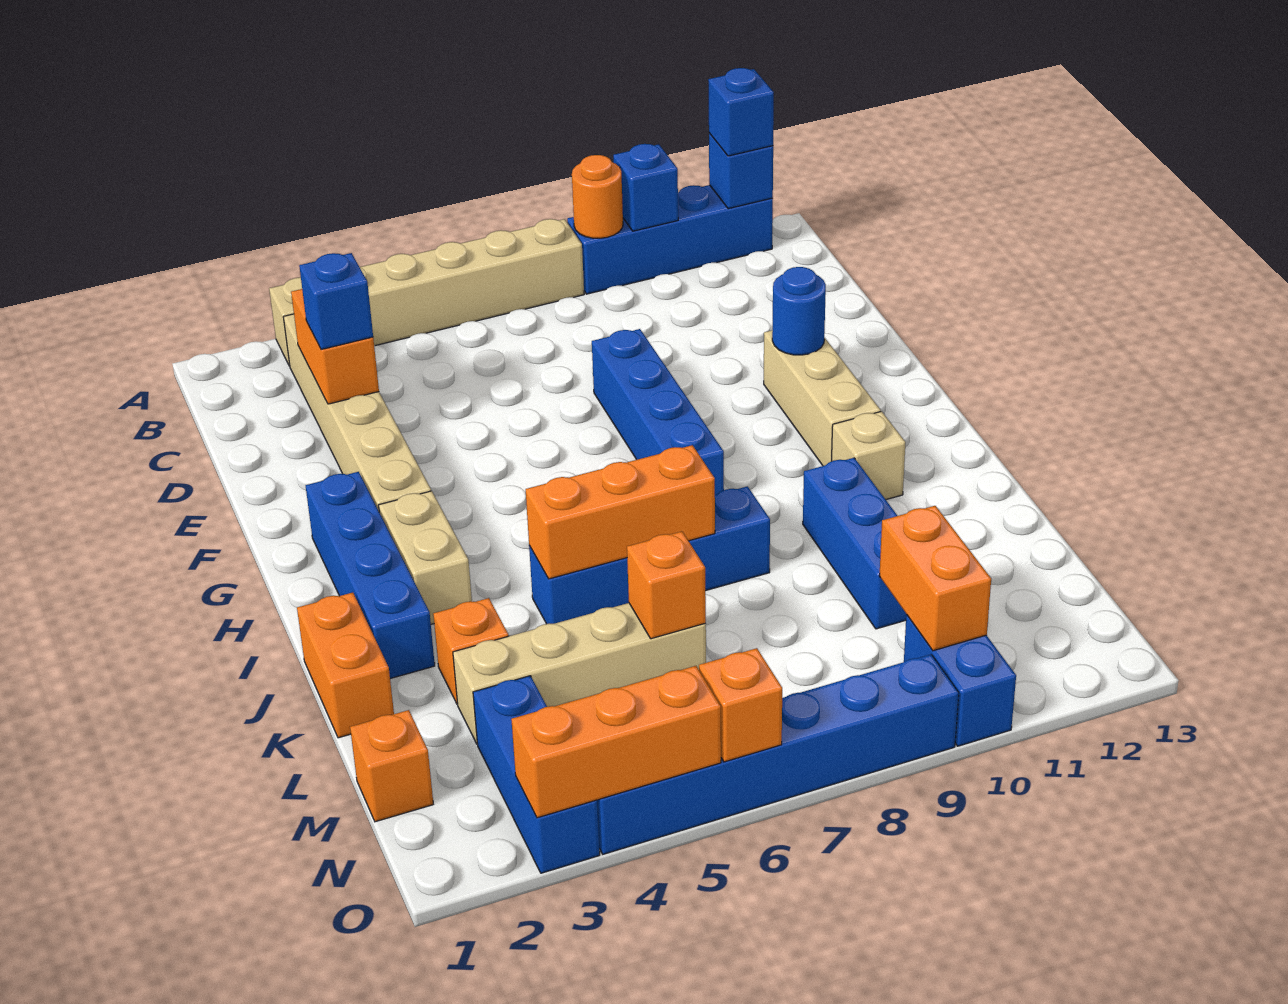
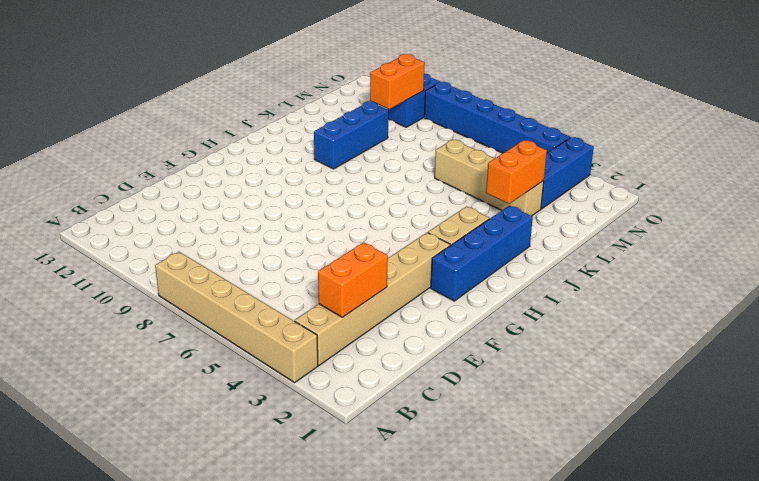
orange brick K3:L3 level 2 -> orange brick J1:K1 level 1
none -> blue brick A9:A12 level 1
none -> blue brick E8:H8 level 1
none -> tan brick F11:H11 level 1

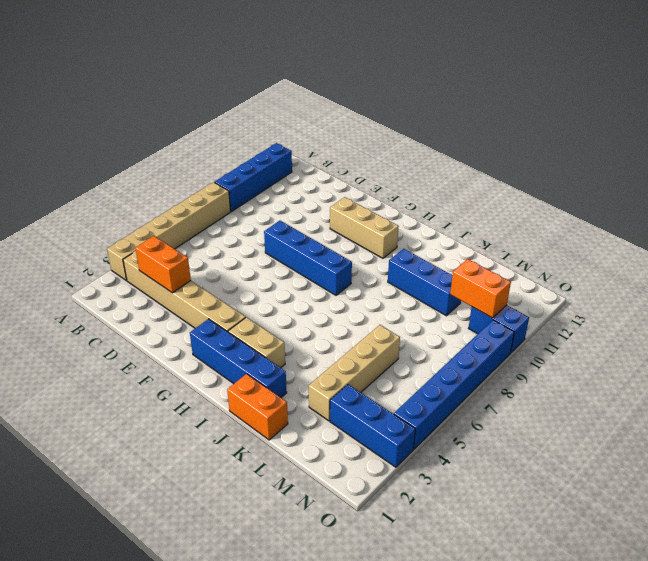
none -> tan brick I11 level 1
none -> blue brick J5:J8 level 1
none -> orange brick K3 level 1

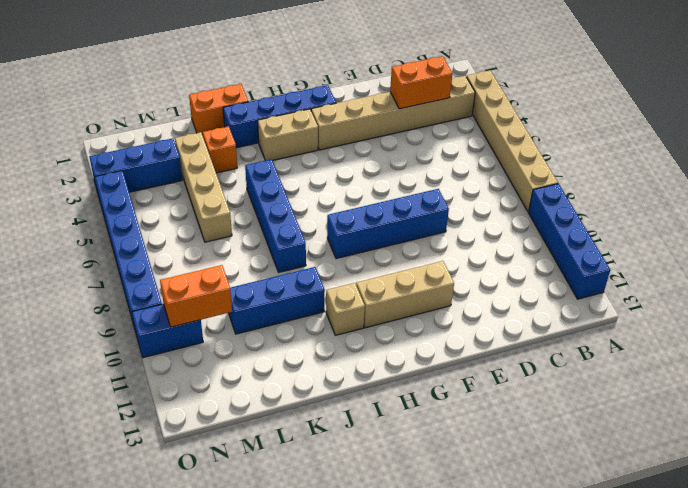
none -> orange brick M1 level 1
none -> orange round brick A9 level 2
none -> blue brick A10 level 2

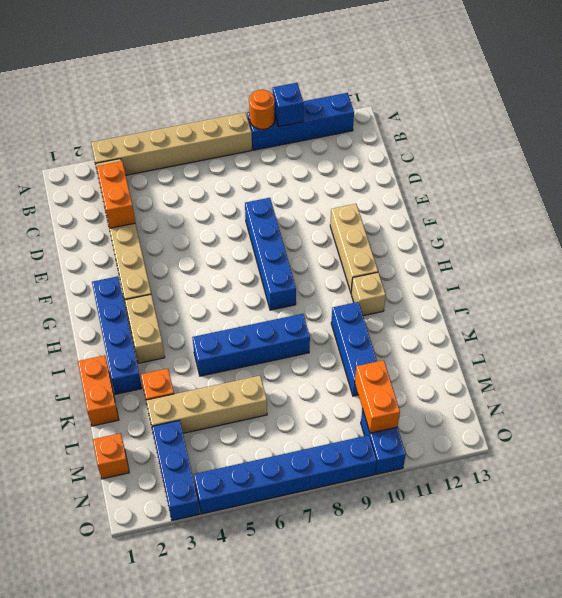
none -> blue brick A12 level 2
none -> blue round brick F11 level 2
none -> orange brick J5:J7 level 2

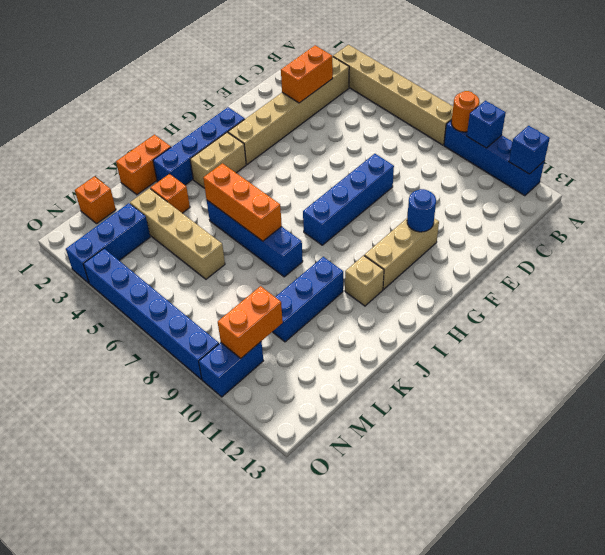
none -> orange brick L6 level 2
none -> orange brick O3:O5 level 2
none -> orange brick O6 level 2

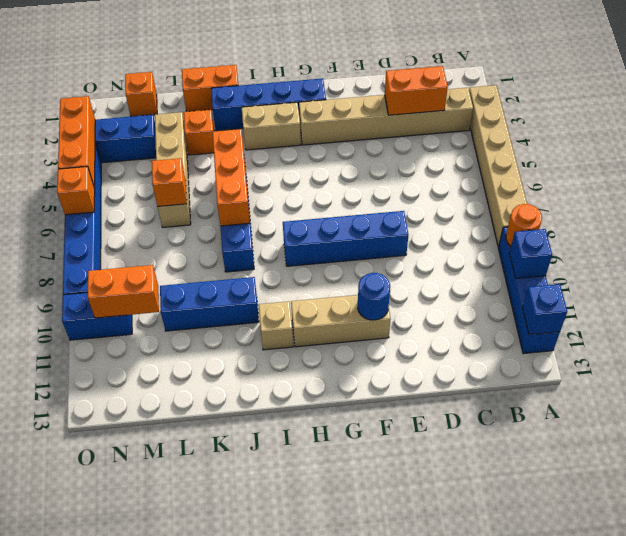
none -> blue brick A12 level 3
none -> blue brick D3 level 3

